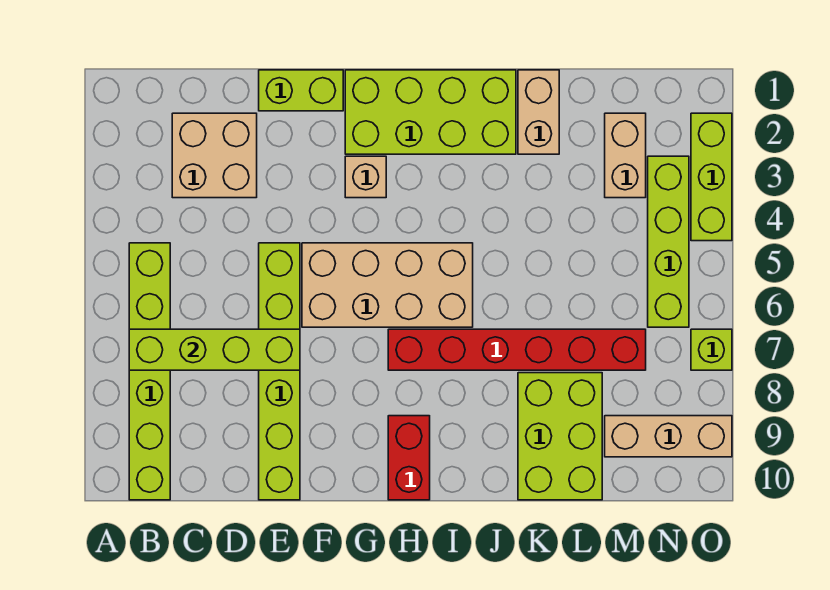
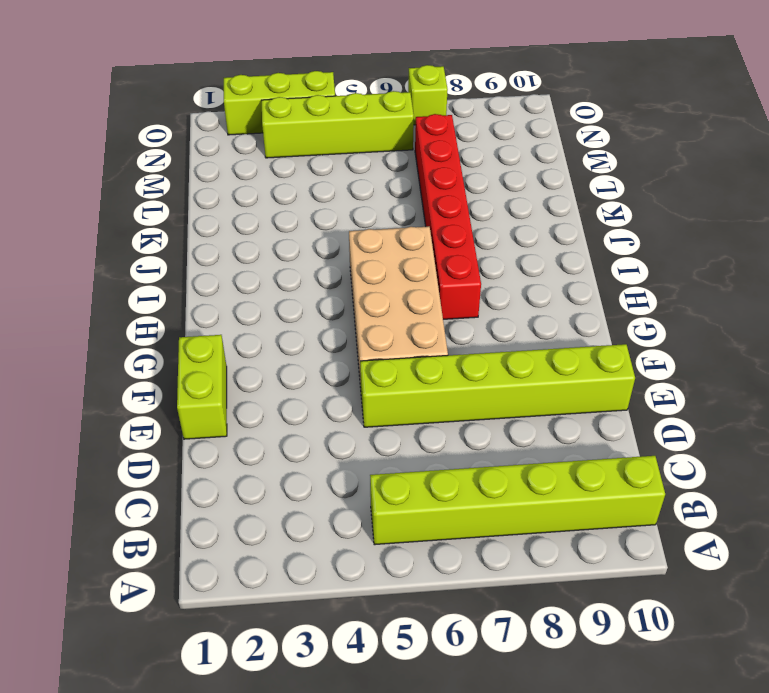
none -> tan brick C2:D3 level 1
none -> lime brick G1:J2 level 1
none -> tan brick G3 level 1

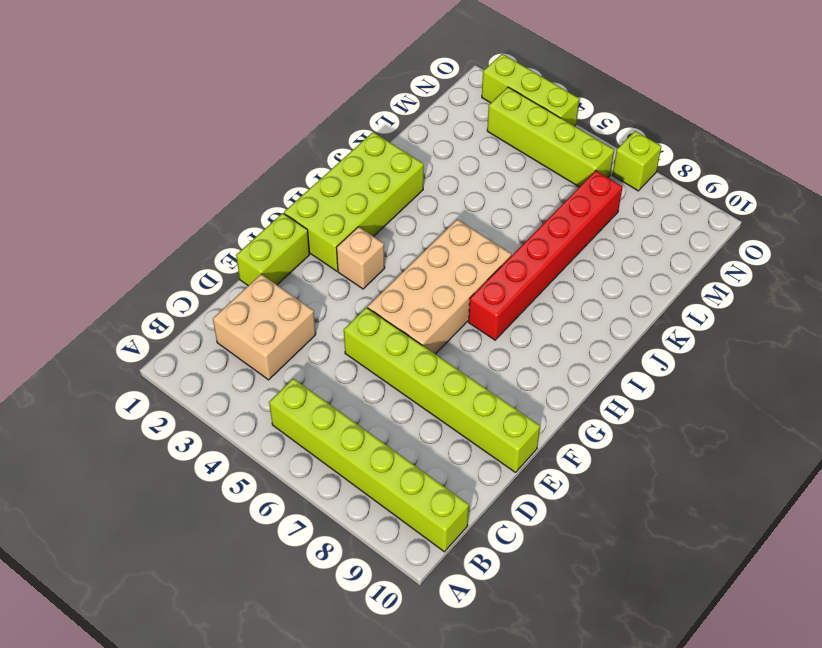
none -> red brick H9:H10 level 1
none -> tan brick K1:K2 level 1
none -> lime brick K8:L10 level 1

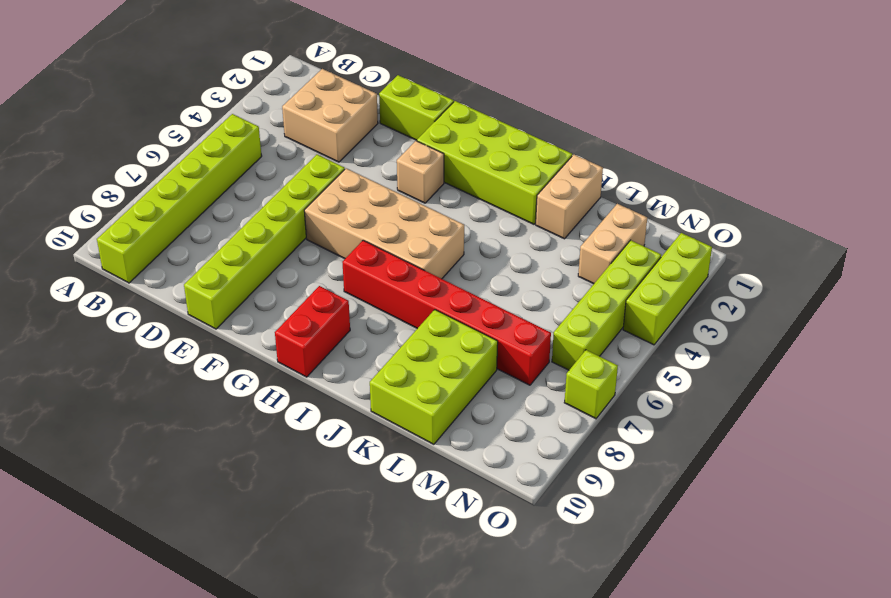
none -> tan brick M9:O9 level 1
none -> lime brick B7:E7 level 2

